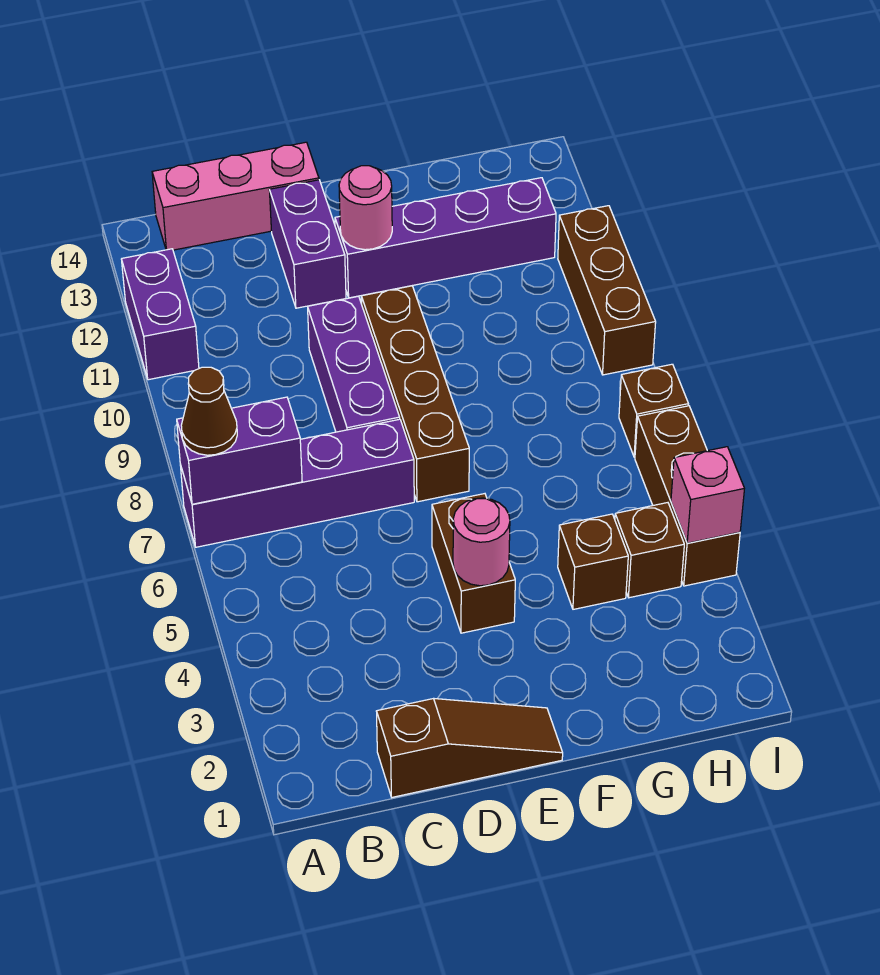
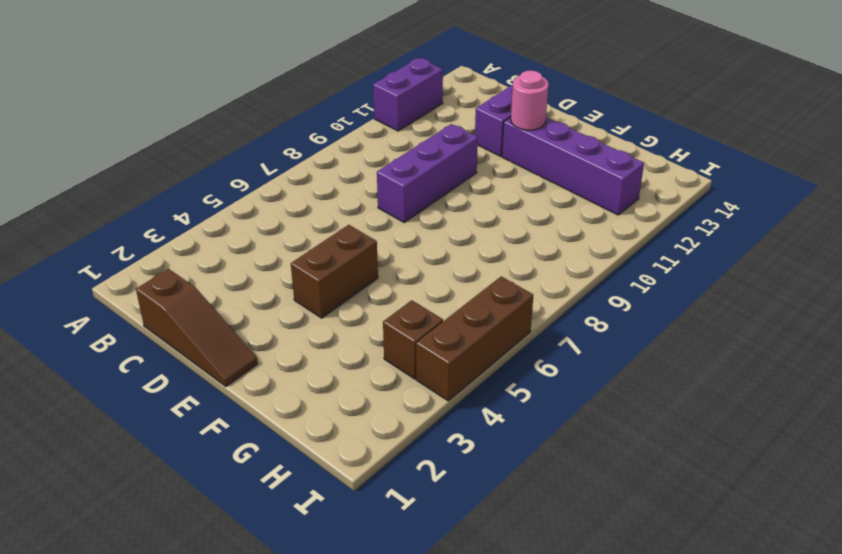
none -> purple brick A7:D7 level 1
none -> pink brick B14:D14 level 1
none -> brown brick E7:E10 level 1

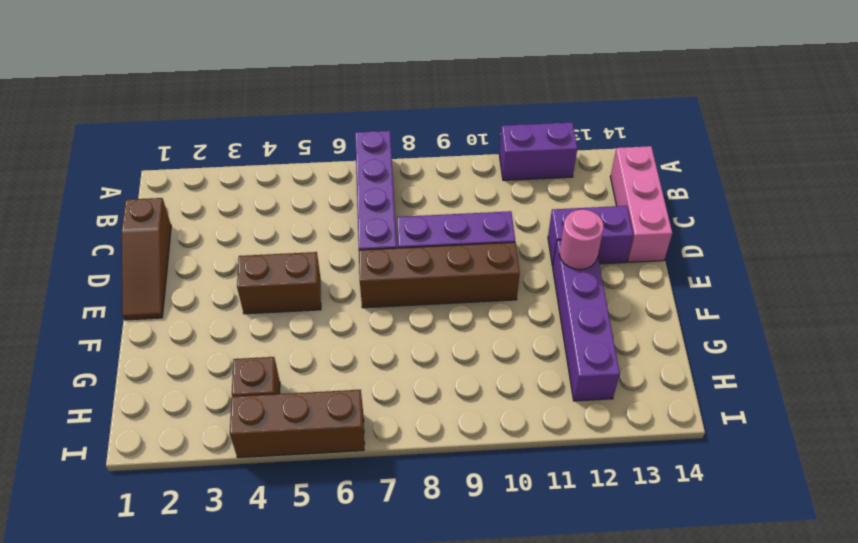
none -> brown brick G4 level 1
none -> brown brick I7 level 1
none -> brown brick I9:I11 level 1

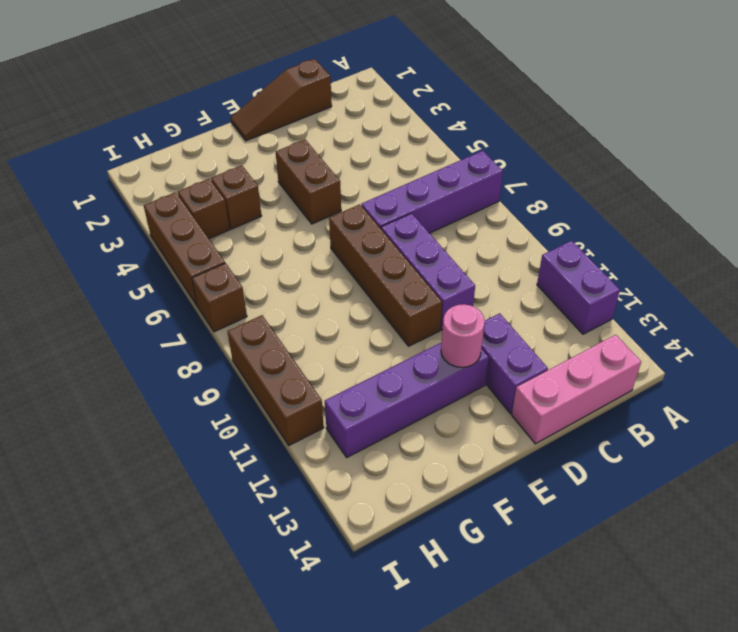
none -> purple brick A7:B7 level 2
none -> pink round brick E4 level 2
none -> pink brick I4 level 2

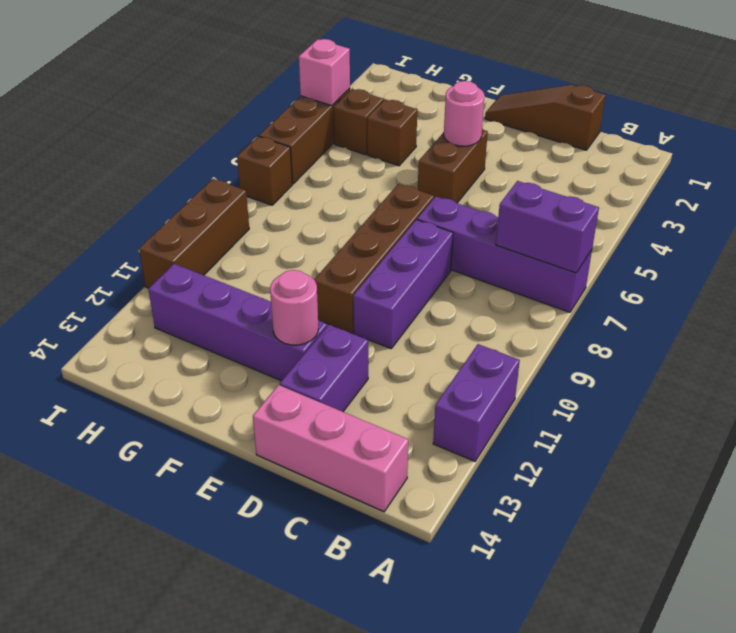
none -> brown cone A7 level 3

